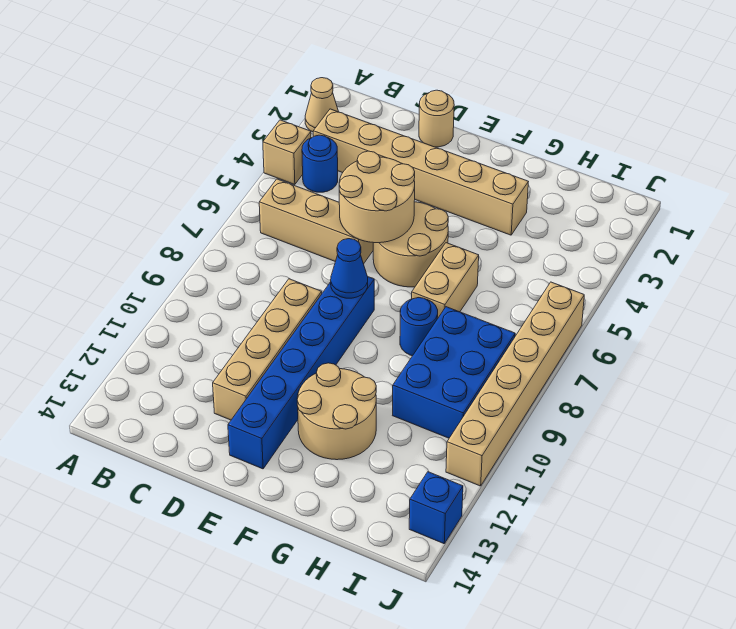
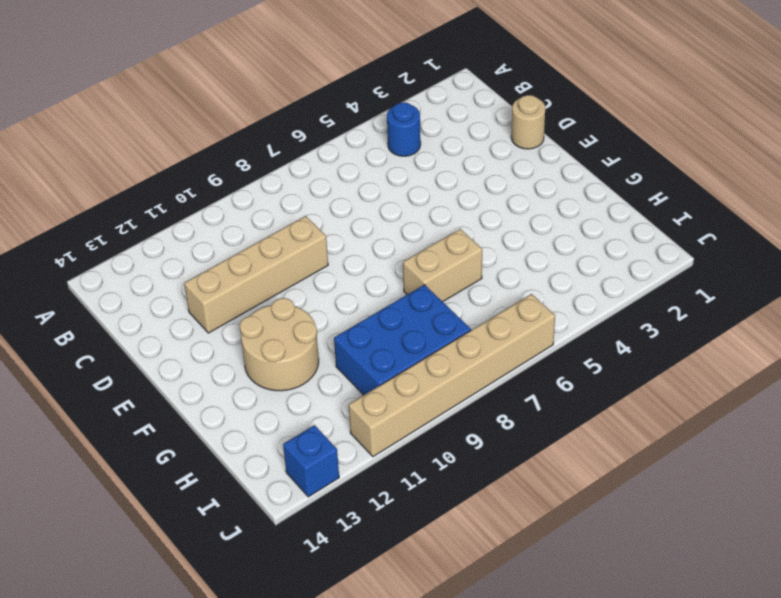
none -> tan cone A2 level 1
none -> tan brick A4 level 1
none -> tan brick B3:G3 level 1

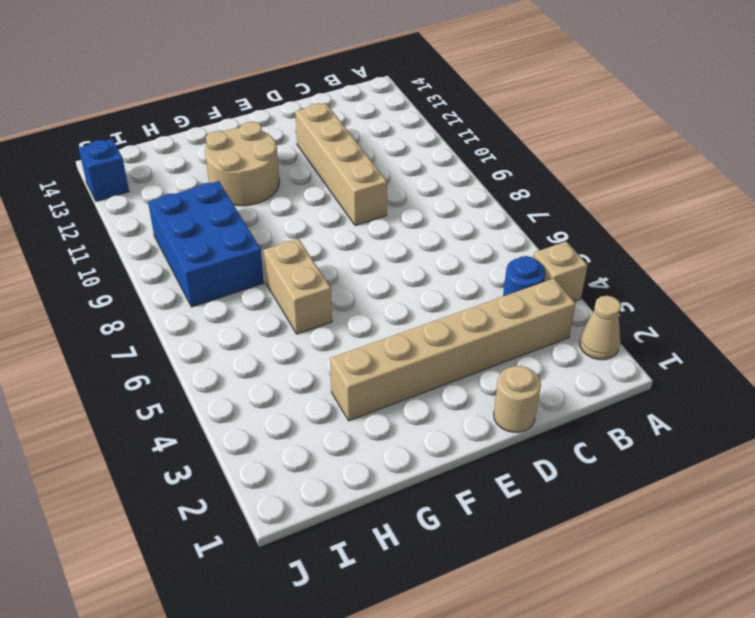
none -> tan brick B6:D6 level 1
none -> tan round brick E5:F6 level 1
none -> blue brick E8:E13 level 1

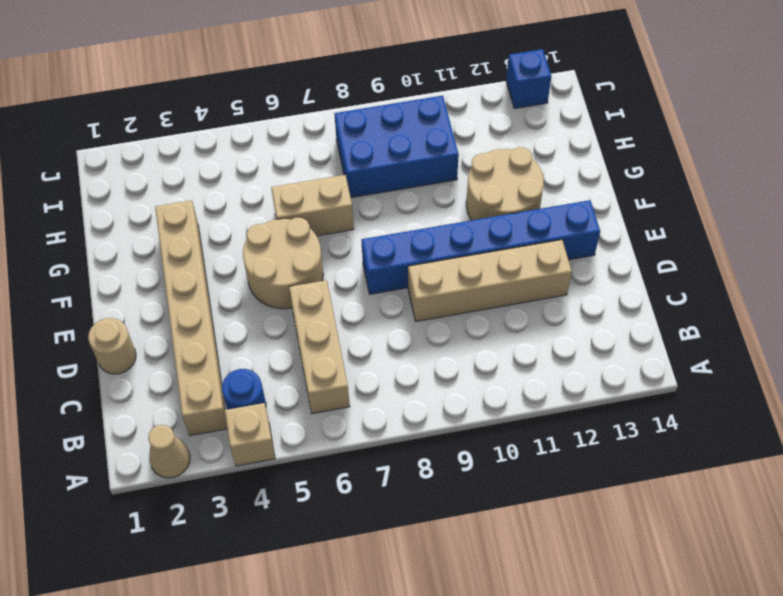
none -> blue round brick G8 level 1
none -> tan brick J6:J11 level 1
none -> tan round brick D5:E6 level 2

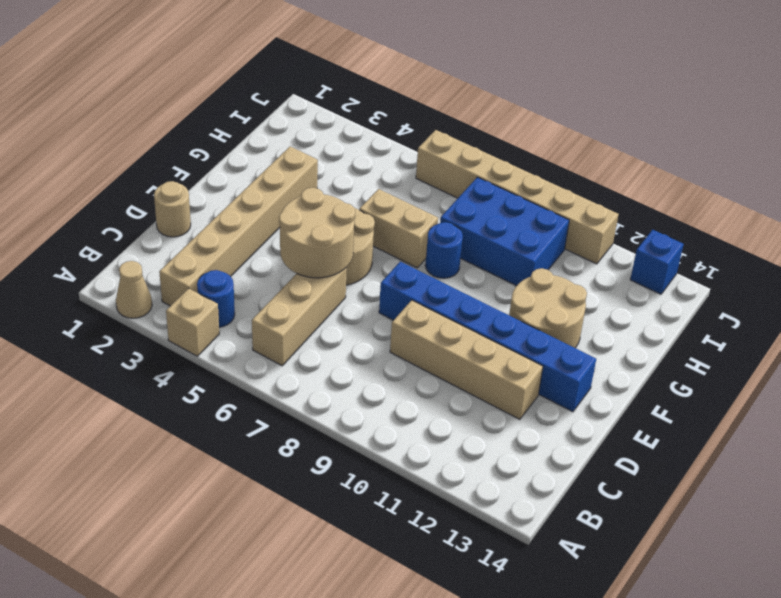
none -> blue cone E8 level 2

